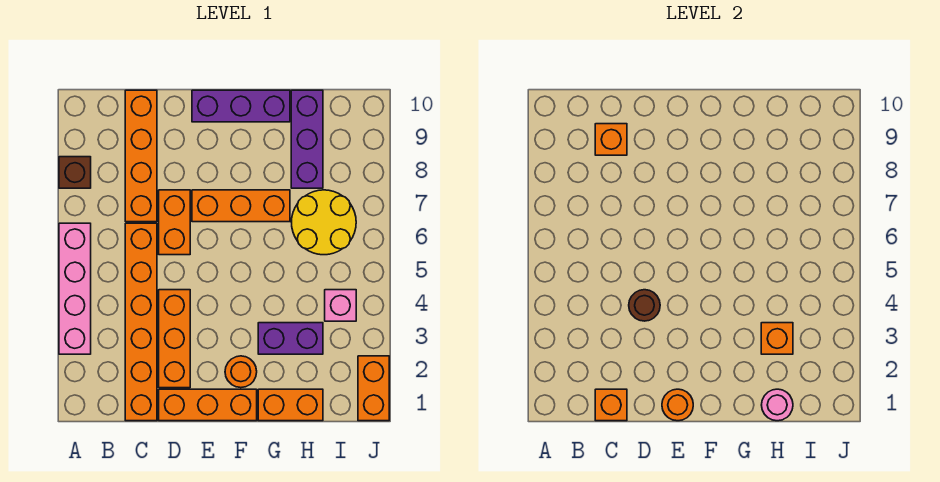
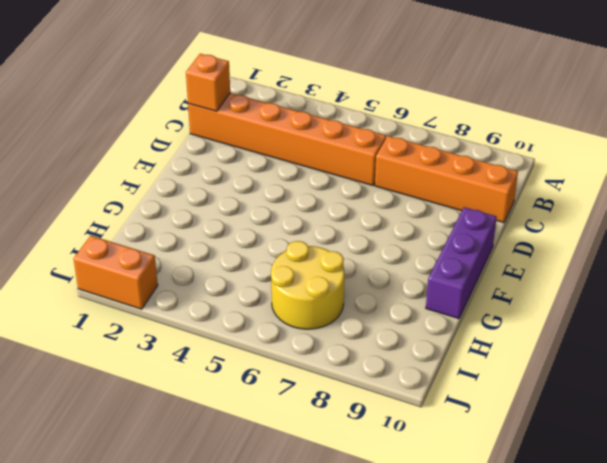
none -> pink brick A3:A6 level 1
none -> brown brick A8 level 1
none -> orange brick D1:F1 level 1

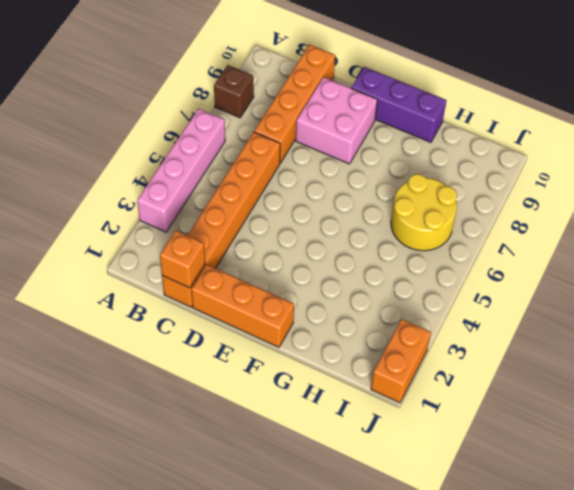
pink brick D8:E9 level 1 -> none
none -> orange brick D2:D4 level 1
none -> orange brick D6:D7 level 1
none -> orange brick E7:G7 level 1

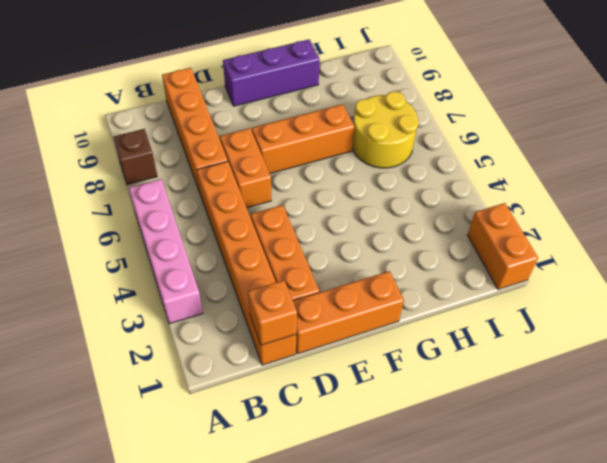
none -> orange round brick F2 level 1
none -> orange brick G1:H1 level 1
none -> purple brick G3:H3 level 1

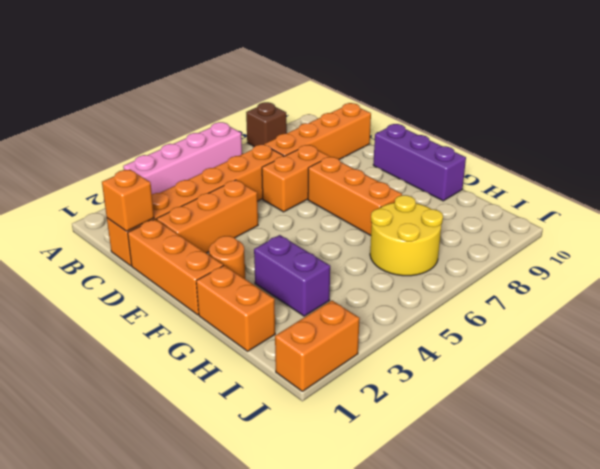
none -> purple brick H8:H10 level 1
none -> pink brick I4 level 1
none -> orange brick C9 level 2

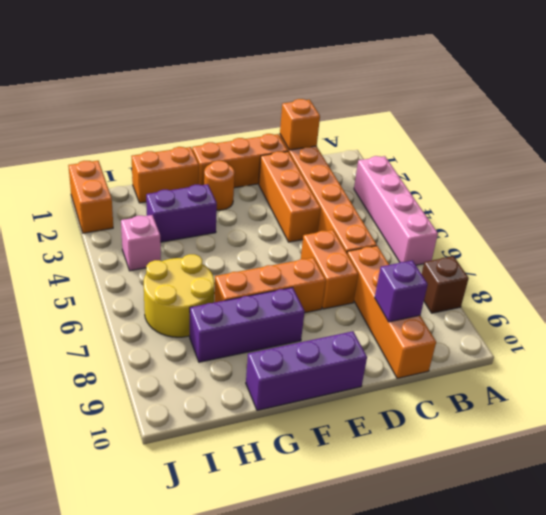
purple brick C9 level 2 -> orange brick C9 level 2
purple brick F8:H8 level 1 -> purple brick H8:H10 level 1
none -> brown round brick D4 level 2
none -> orange round brick E1 level 2
none -> pink round brick H1 level 2

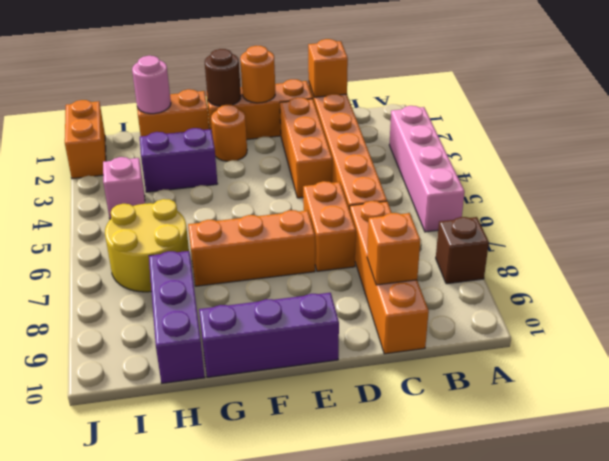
brown round brick F1 level 2 -> brown round brick D4 level 2
none -> orange brick H3 level 2

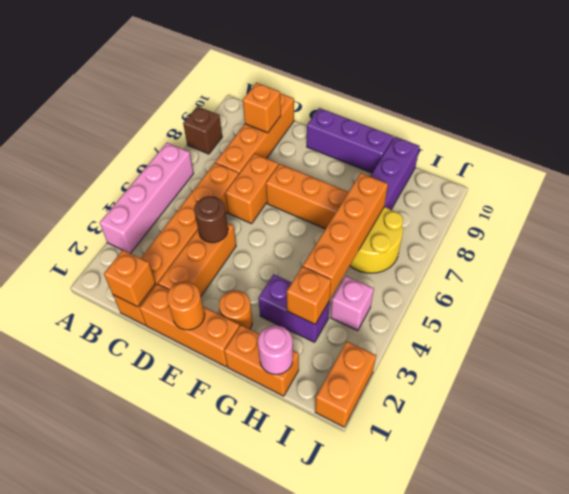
orange brick H4:H7 level 2 -> none

